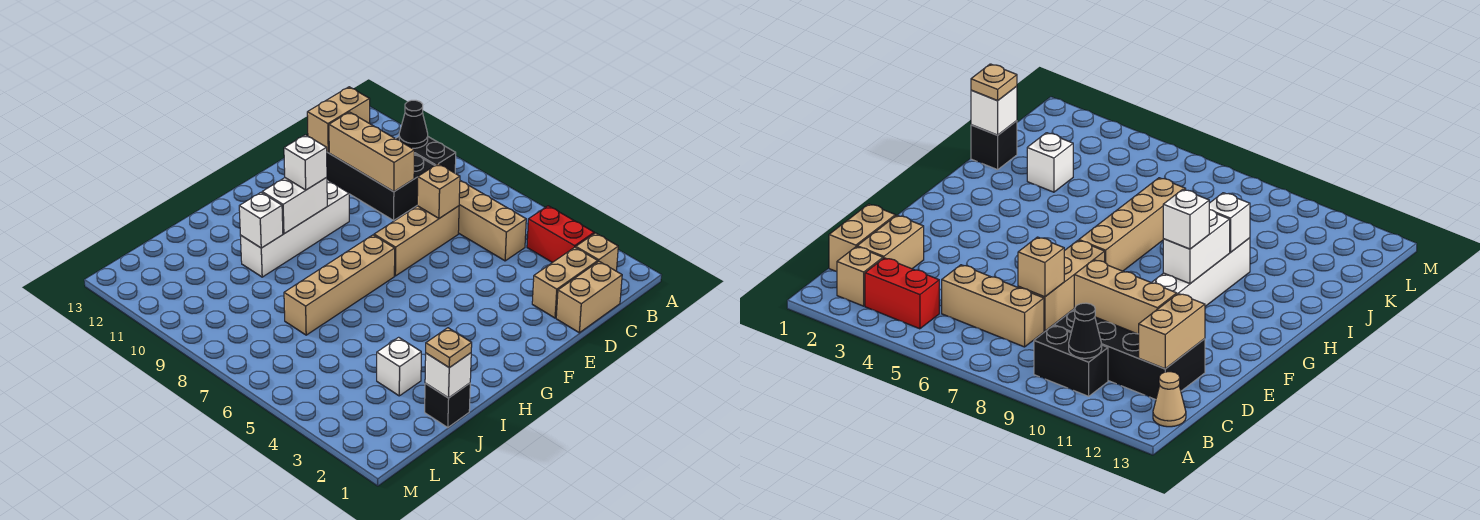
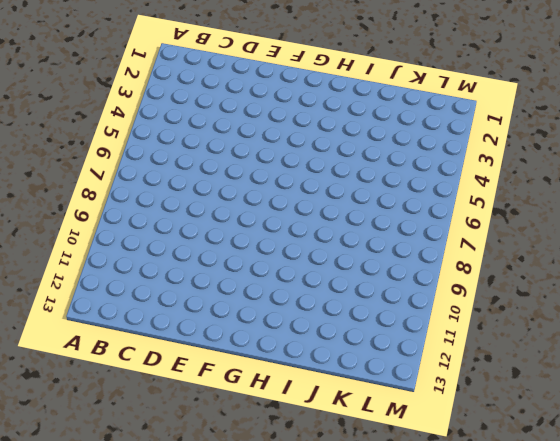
none -> tan brick B2 level 1
none -> red brick B3:B4 level 1
none -> black brick B9:B10 level 1

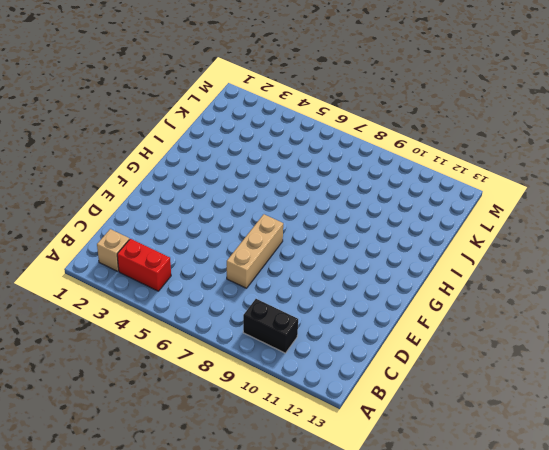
none -> tan cone B13 level 1
none -> tan brick C1:D1 level 1
none -> tan brick C2:D2 level 1

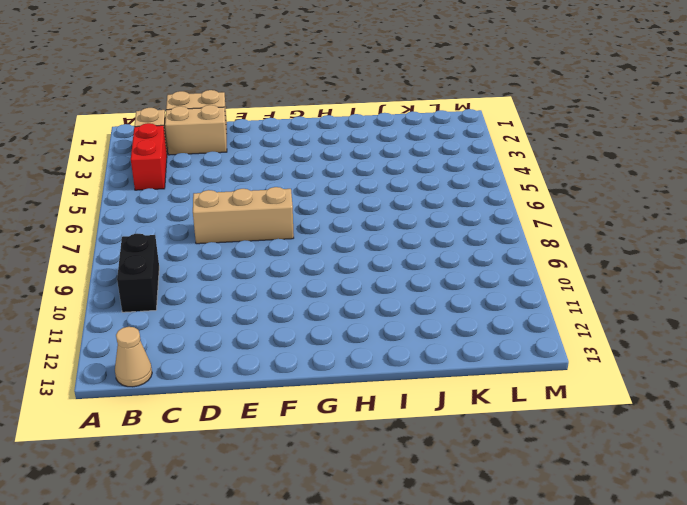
none -> tan brick C5:C7 level 1
none -> black brick C9:D12 level 1
none -> white brick F10:I10 level 1

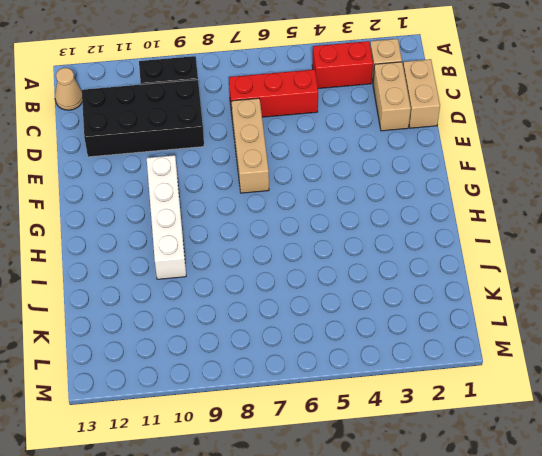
red brick C5:C7 level 1 -> tan brick C5:C7 level 1
none -> tan brick G7:J7 level 1
none -> black brick J1 level 1
none -> white brick J3 level 1

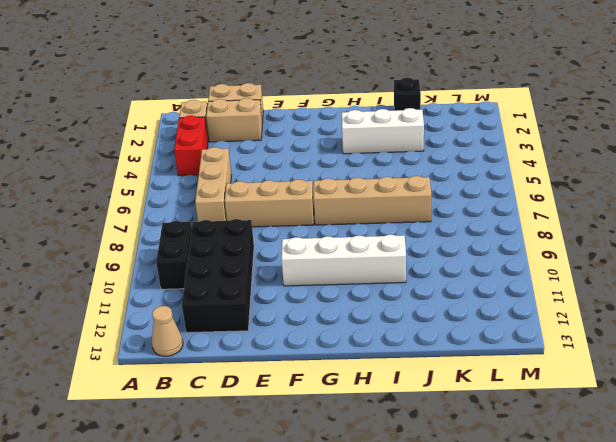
white brick H3:J3 level 1 -> white brick J3 level 1
none -> black cone B10 level 2
none -> tan brick C12:D12 level 2
none -> tan brick D7 level 2

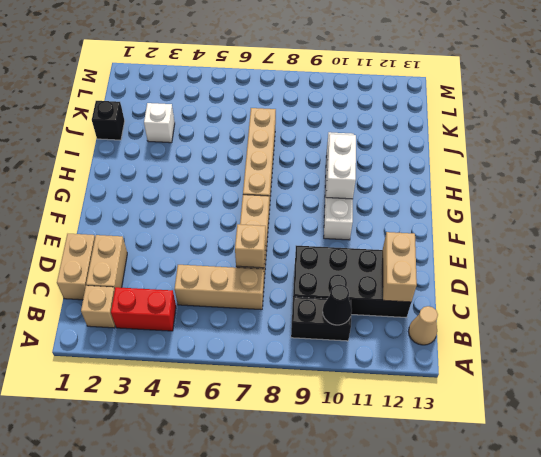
none -> tan brick D9:D11 level 2
none -> white brick I10 level 2
none -> white brick J1 level 2

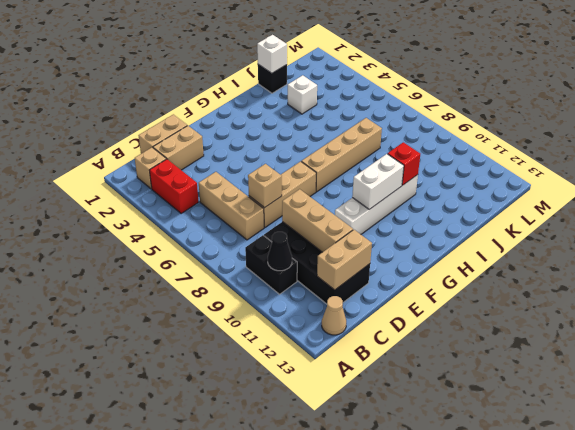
red brick I10 level 2 -> white brick I10 level 2
none -> white brick G10 level 3
none -> tan plate J1 level 3

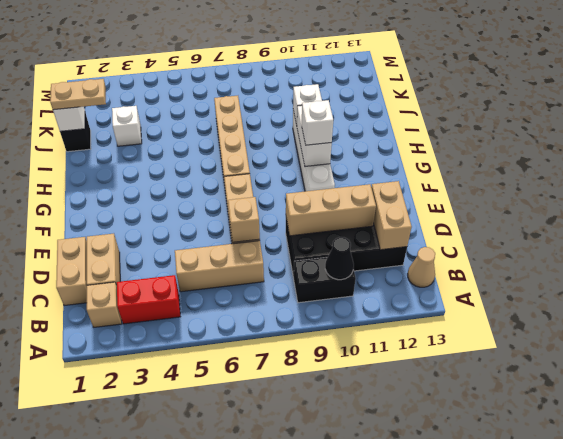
tan plate J1:J2 level 3 -> tan plate J1 level 3

